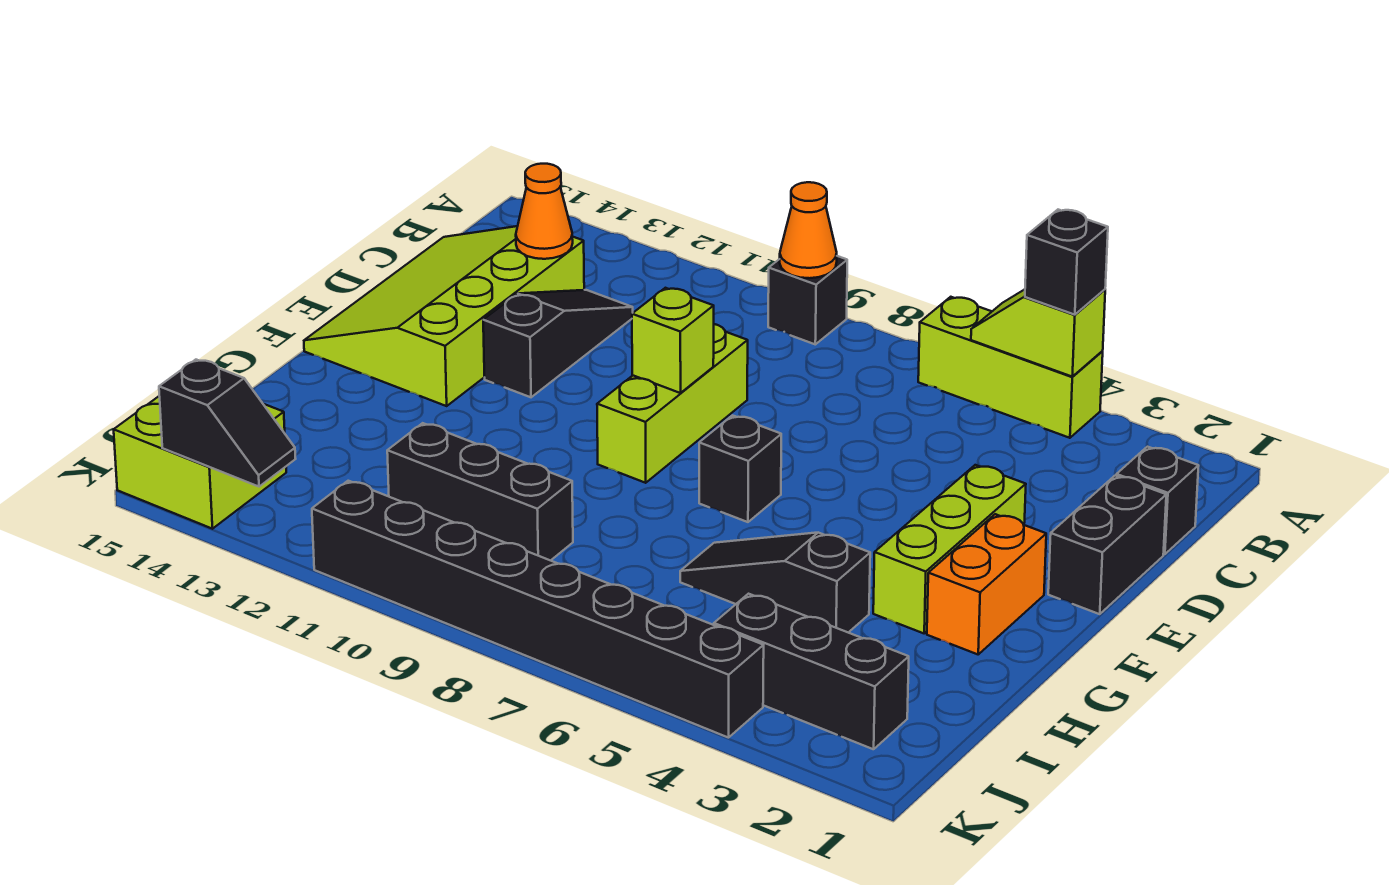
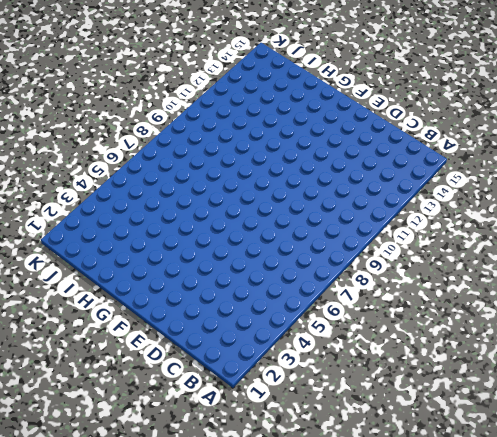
none -> lime brick A4:A6 level 1
none -> black brick A9 level 1
none -> black brick C1 level 1

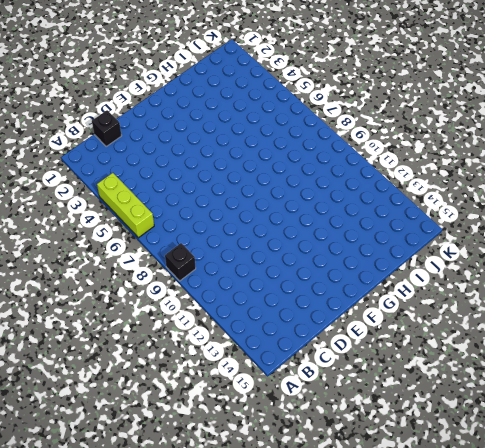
none -> black slope C12:E12 level 1 top E
none -> lime slope C13:F15 level 1 top 13
none -> black brick D1:E1 level 1

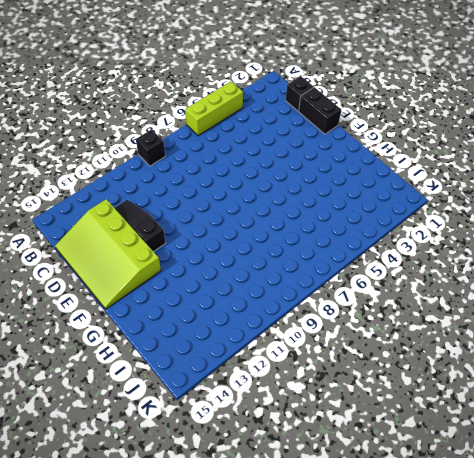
none -> lime brick D9:F9 level 1
none -> lime brick E3:G3 level 1
none -> orange brick F2:G2 level 1

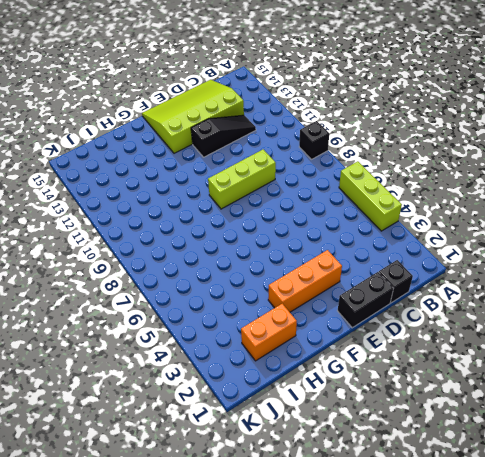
orange brick E3:G3 level 1 -> lime brick E3:G3 level 1
orange brick H2:I2 level 1 -> orange brick F2:G2 level 1
none -> black brick F7 level 1
none -> black slope H4:H6 level 1 top 4
none -> black brick I9:I11 level 1

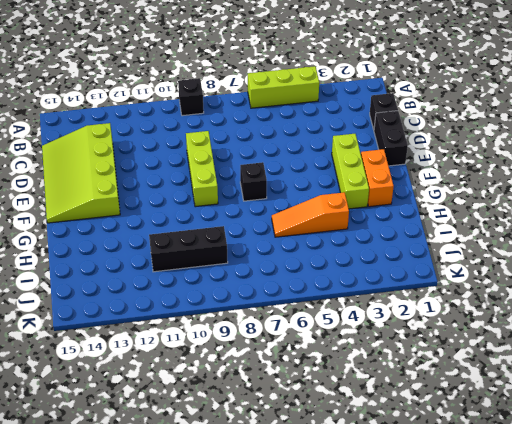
orange slope H4:H6 level 1 top 4 -> black slope H4:H6 level 1 top 4
none -> black slope C12:E12 level 1 top E
none -> black brick J2:J4 level 1
none -> lime brick J14:K15 level 1

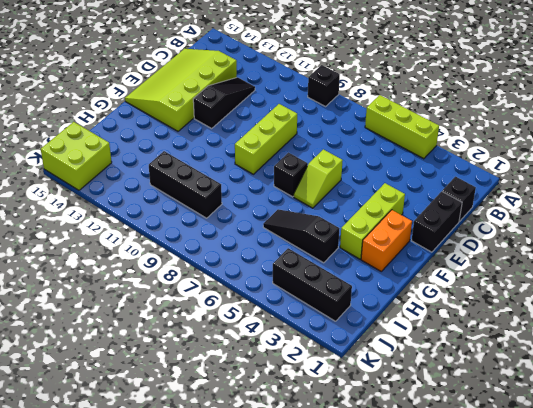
lime slope E6:F6 level 1 top E -> lime slope A4:A5 level 2 top 4
none -> black brick K4:K11 level 1
none -> orange cone A9 level 2
none -> orange cone C13 level 2

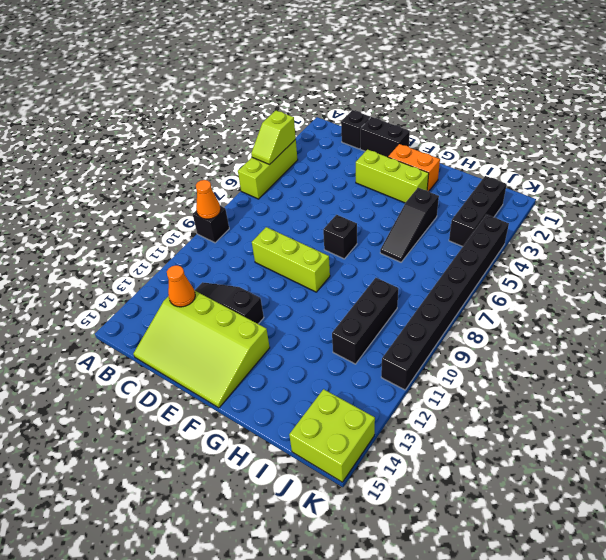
none -> lime brick E9 level 2
none -> black slope K13:K14 level 2 top 14
none -> black brick A4 level 3

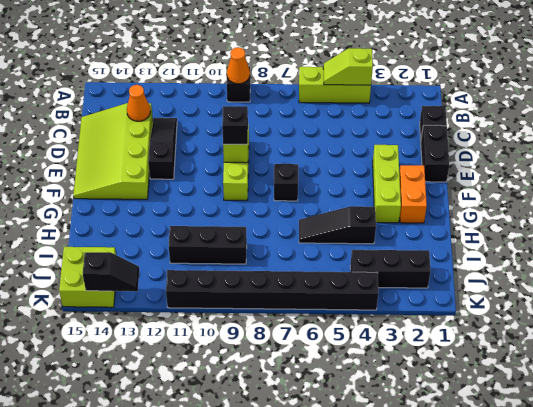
black brick E9 level 3 -> black brick A4 level 3

